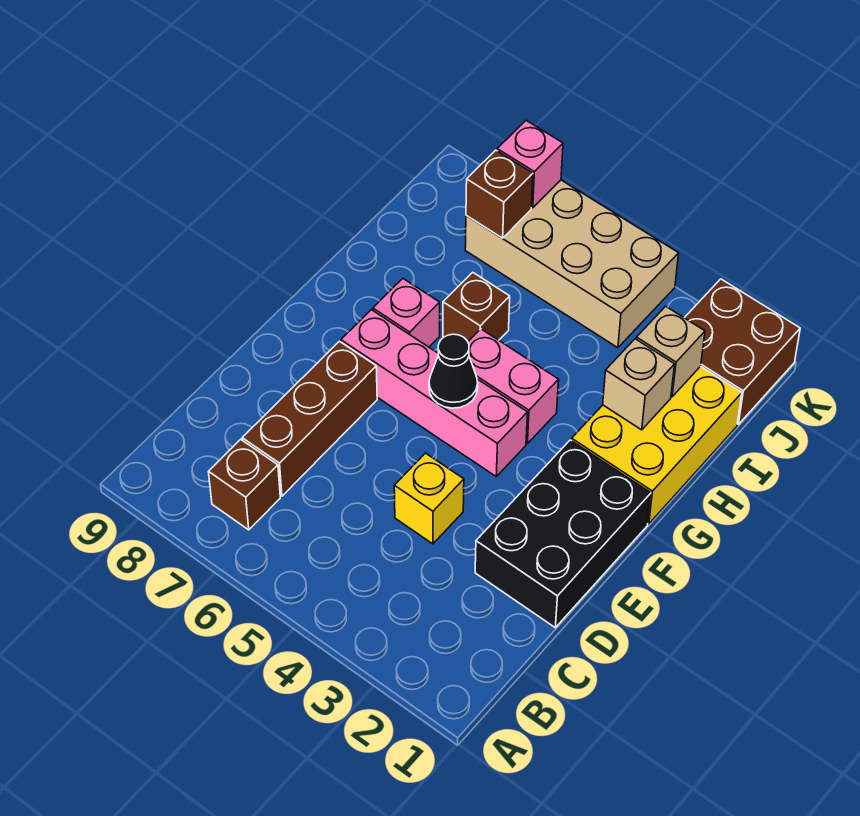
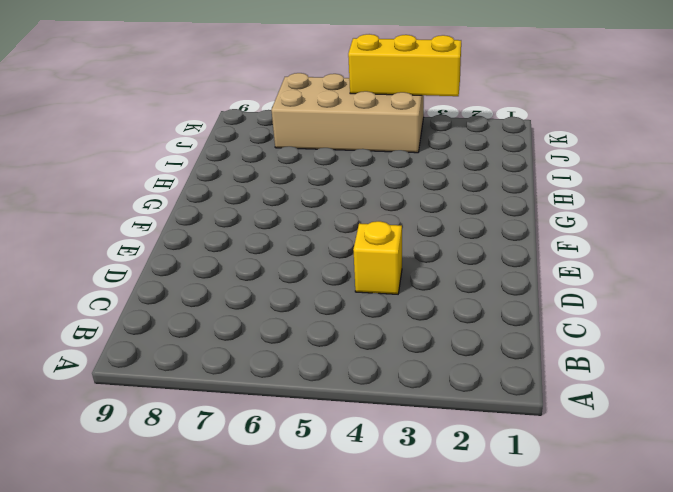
yellow brick K3:K5 level 2 -> none
none -> brown brick B7 level 1
none -> brown brick C7:E7 level 1
none -> black brick D1:F2 level 1

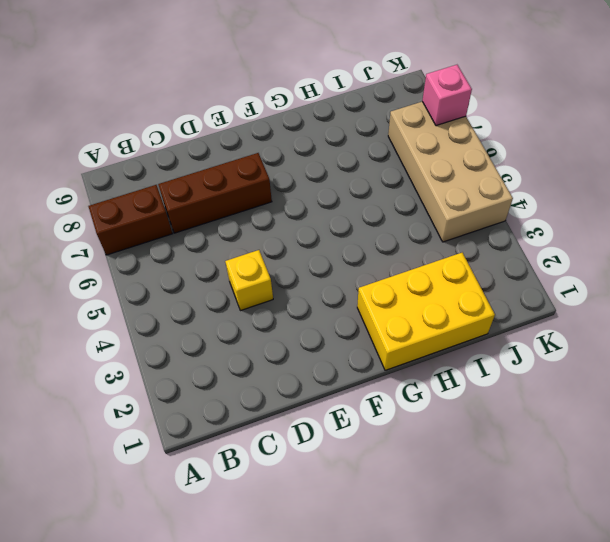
brown brick A7:B7 level 1 -> brown brick B7 level 1
none -> black brick D1:F2 level 1
none -> pink brick F4:F7 level 1
none -> pink brick G4:G5 level 1

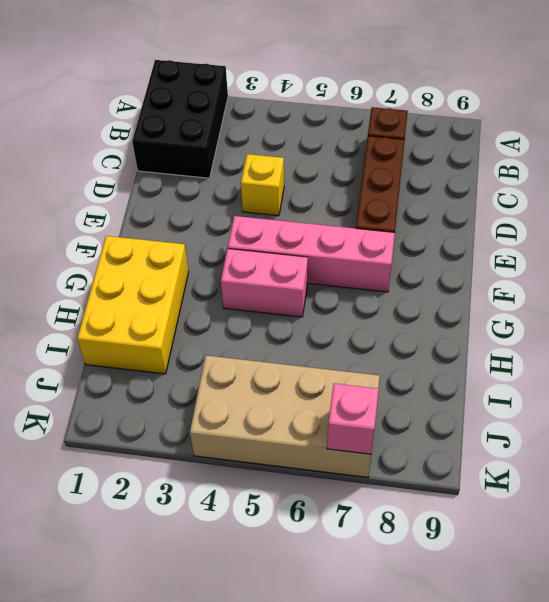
black brick A1:C2 level 1 -> black brick D1:F2 level 1
none -> pink brick G7 level 1
none -> brown brick H6 level 1
none -> brown brick J1:K2 level 1

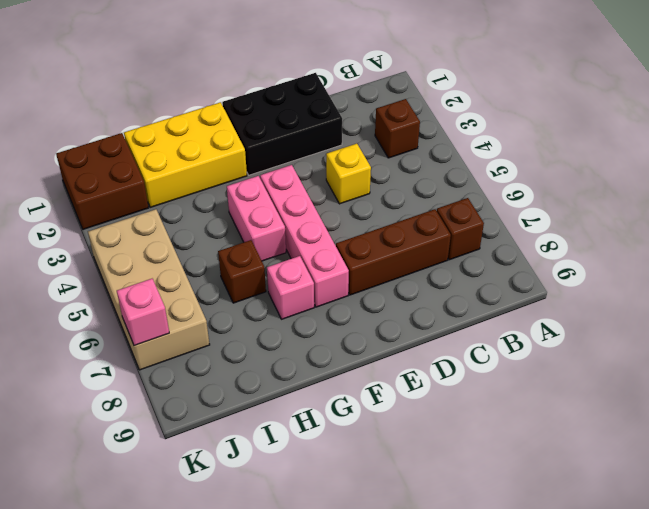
brown brick B3 level 1 -> brown brick J7 level 2
none -> black cone F5 level 2
none -> tan brick H2 level 2
none -> tan brick I2 level 2

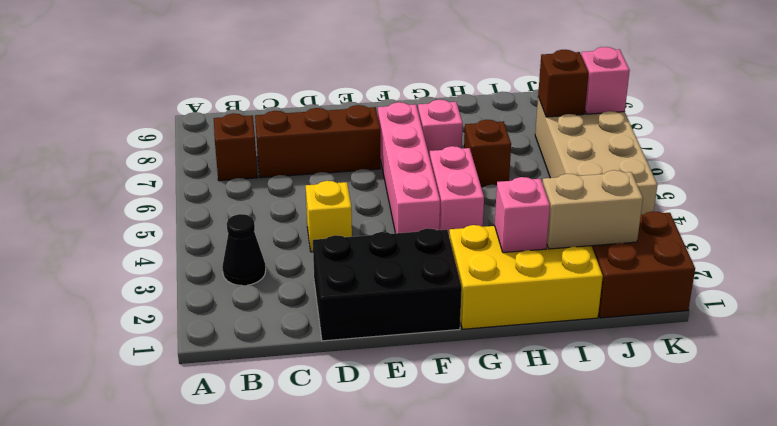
black cone B3 level 1 -> black cone F5 level 2
pink brick H2 level 2 -> tan brick H2 level 2
tan brick I2:J2 level 2 -> tan brick I2 level 2

